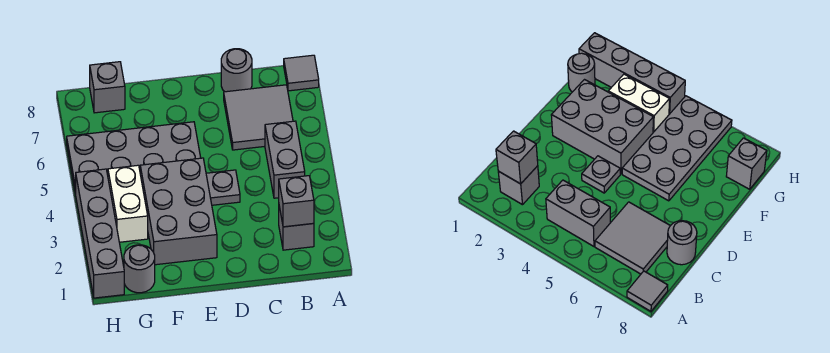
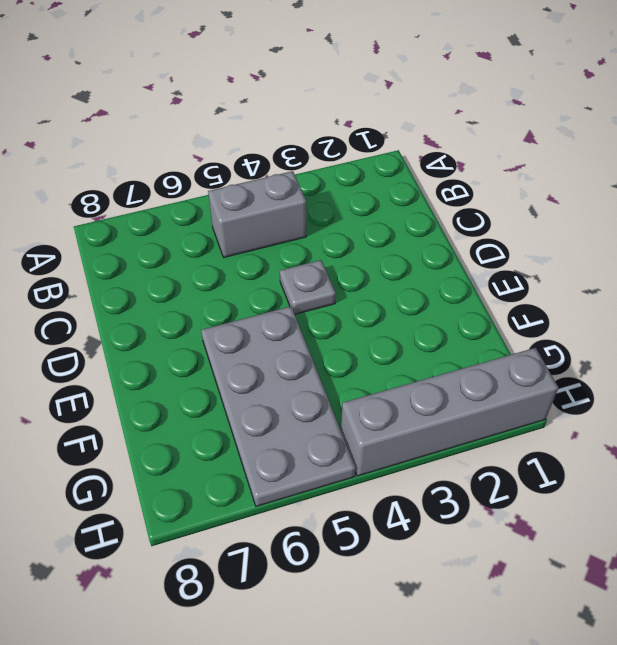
none -> grey tile A8 level 1
none -> grey brick B2 level 1
none -> grey tile B6:C7 level 1

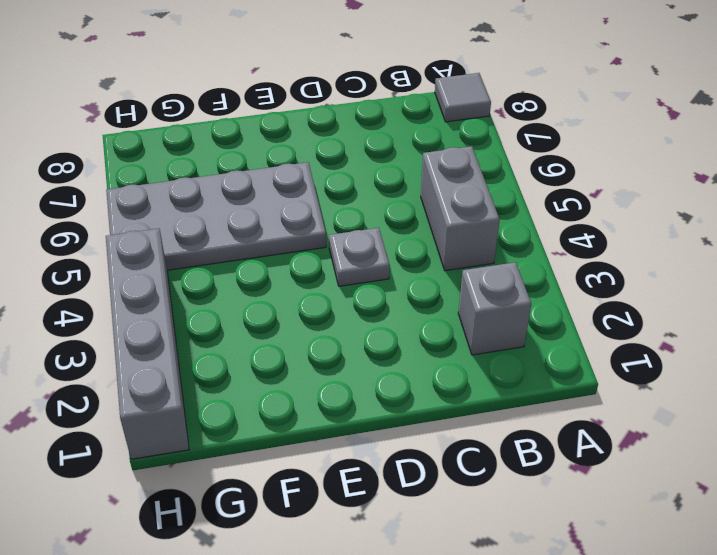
none -> grey tile B6:C7 level 1
none -> grey round brick C8 level 1
none -> grey brick E2:F4 level 1

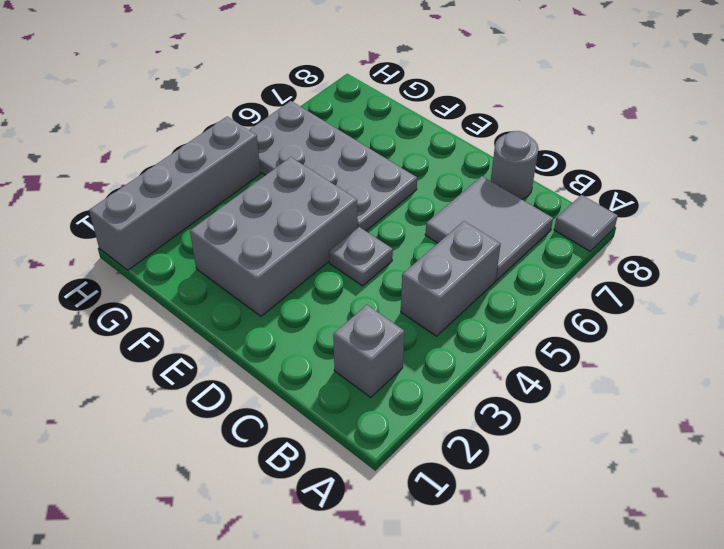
none -> grey round brick G1 level 1
none -> white brick G3:G4 level 1
none -> grey brick G8 level 1

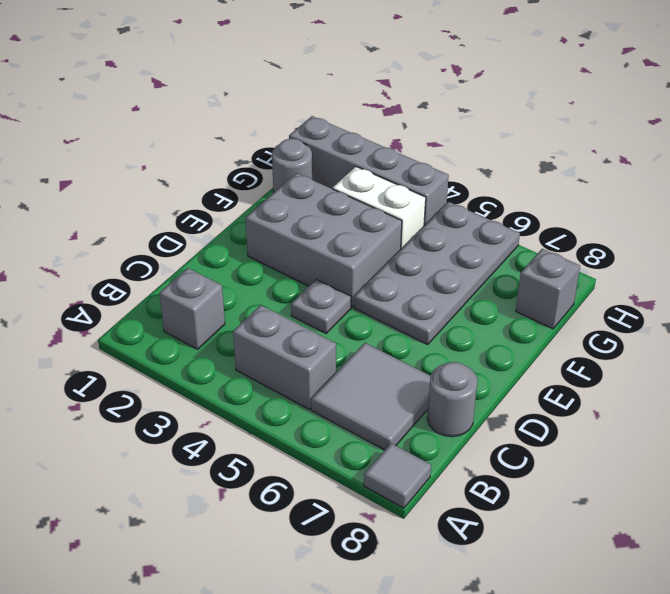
none -> grey brick B2 level 2

